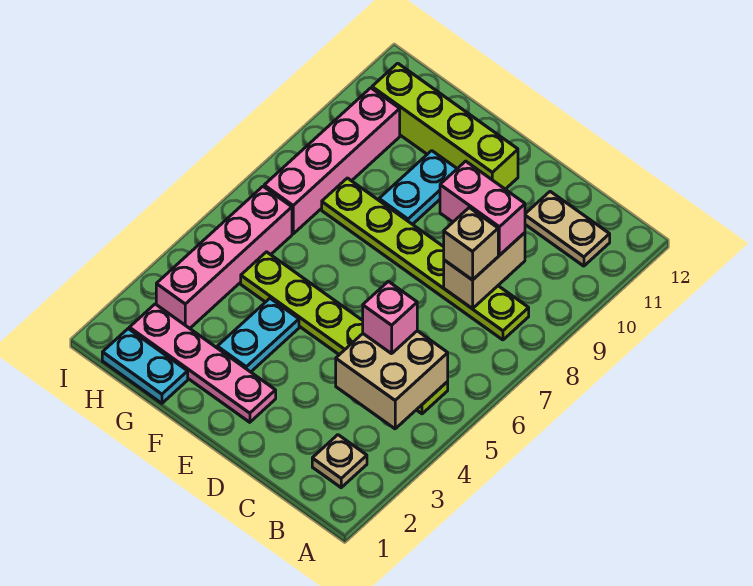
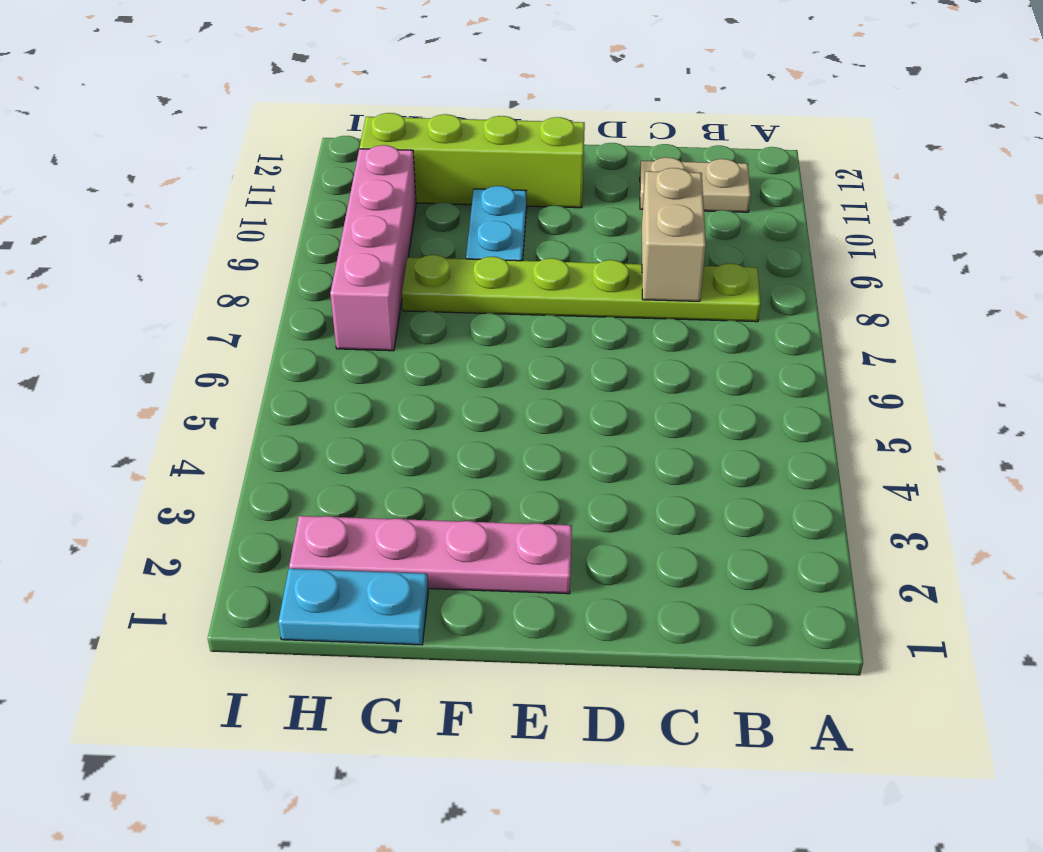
none -> tan plate B2 level 1
none -> lime plate B5:G5 level 1
none -> cyan plate F3:F4 level 1

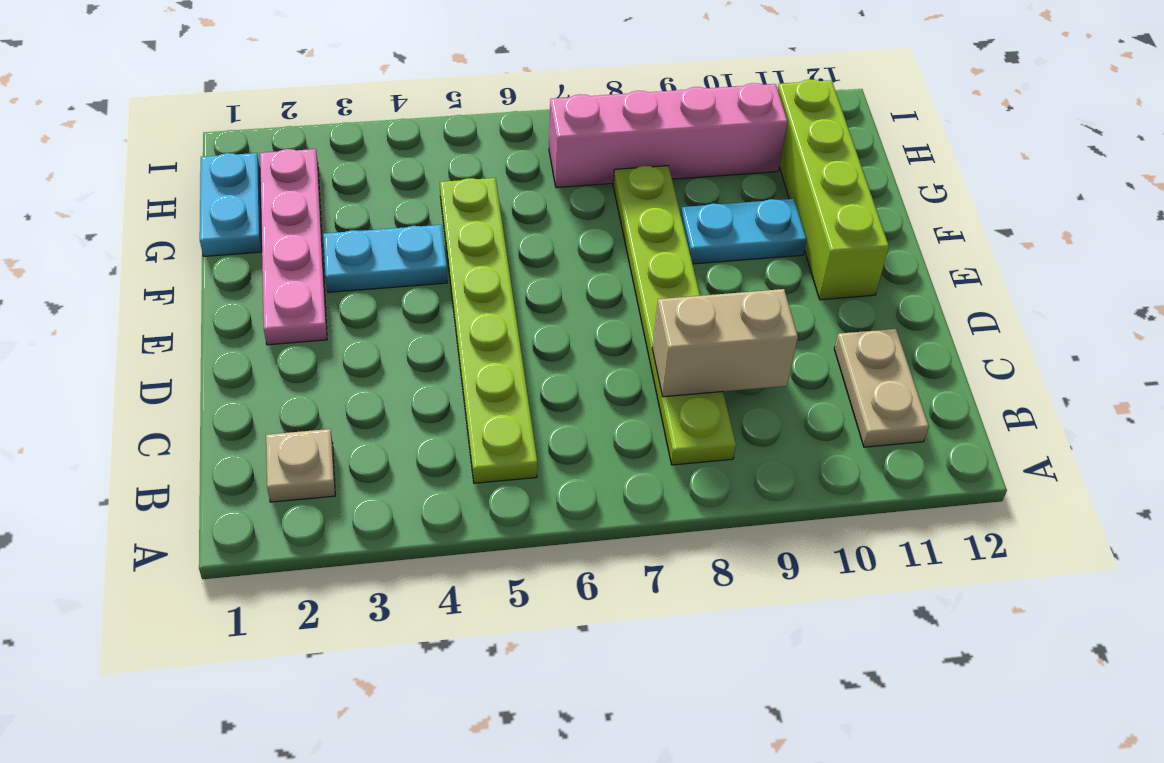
none -> pink brick H3:H6 level 1
none -> tan brick B4:C5 level 2
none -> pink brick C5 level 3

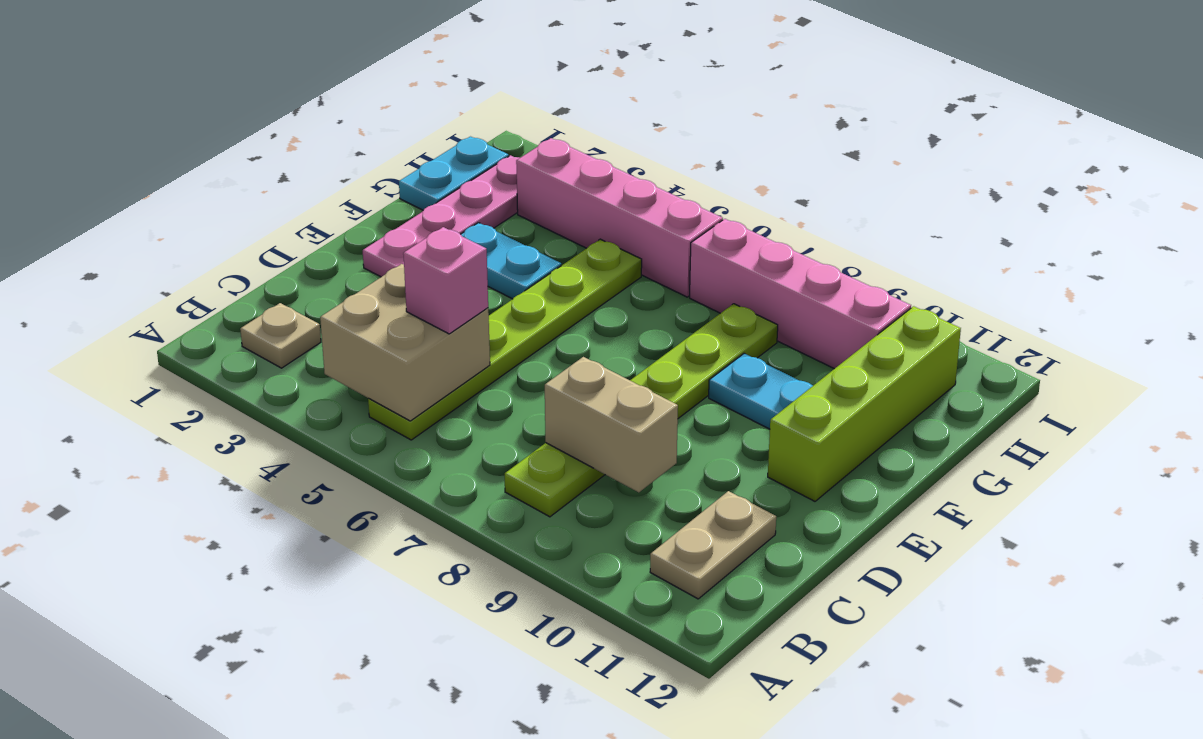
none -> tan brick C8 level 3
none -> pink brick C9:D9 level 3

